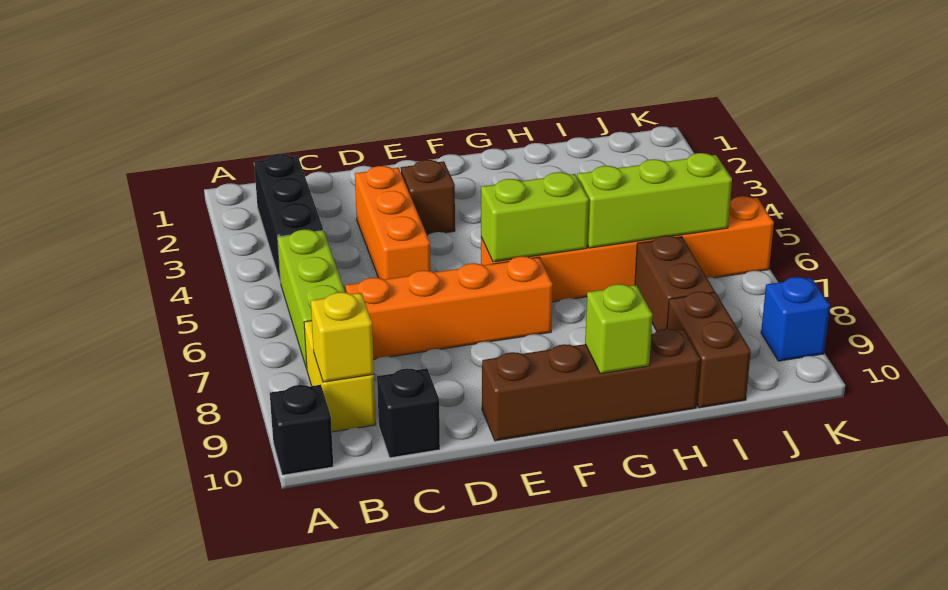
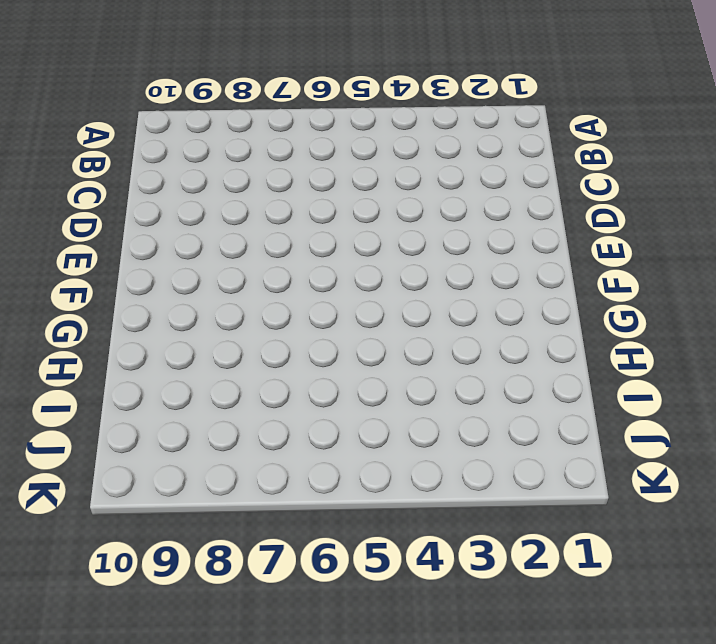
none -> black brick A10 level 1
none -> black brick B2:B4 level 1
none -> lime brick B5:B7 level 1

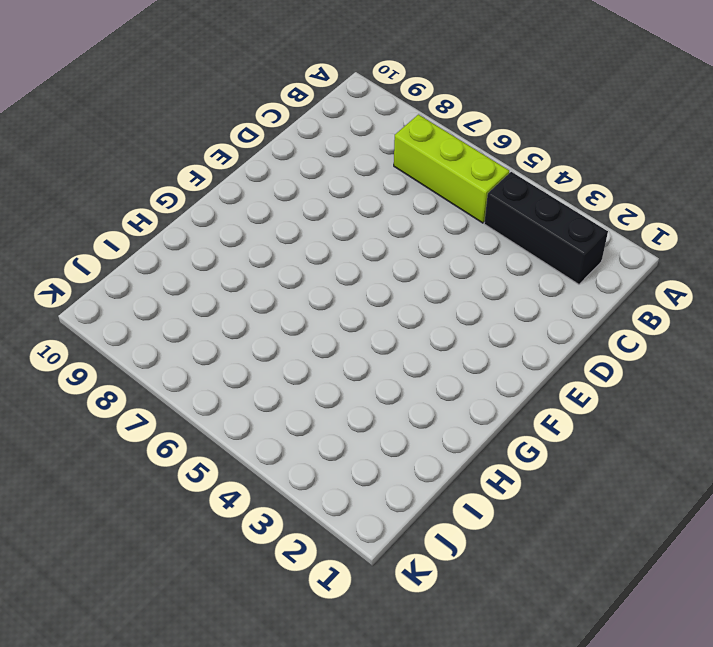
none -> black brick A10 level 1
none -> yellow brick B8:B9 level 1
none -> orange brick C7:F7 level 1

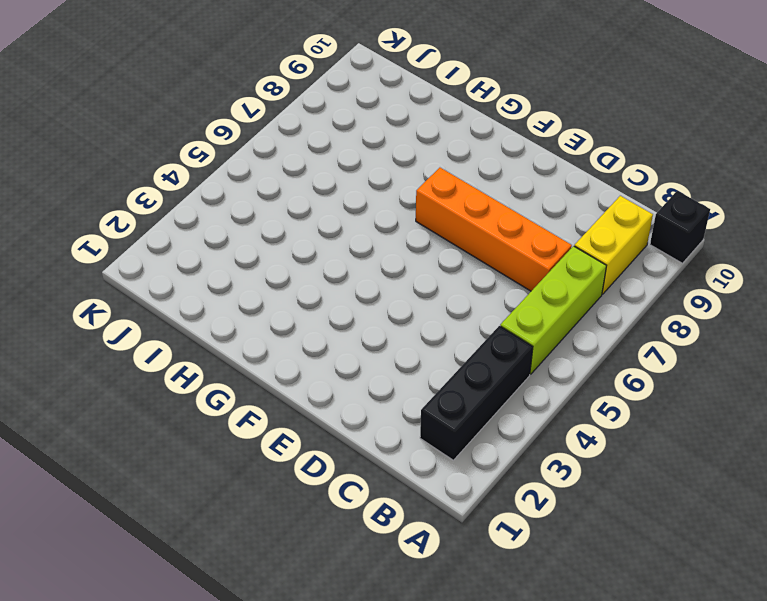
none -> black brick C10 level 1
none -> orange brick D3:D5 level 1
none -> brown brick E3 level 1

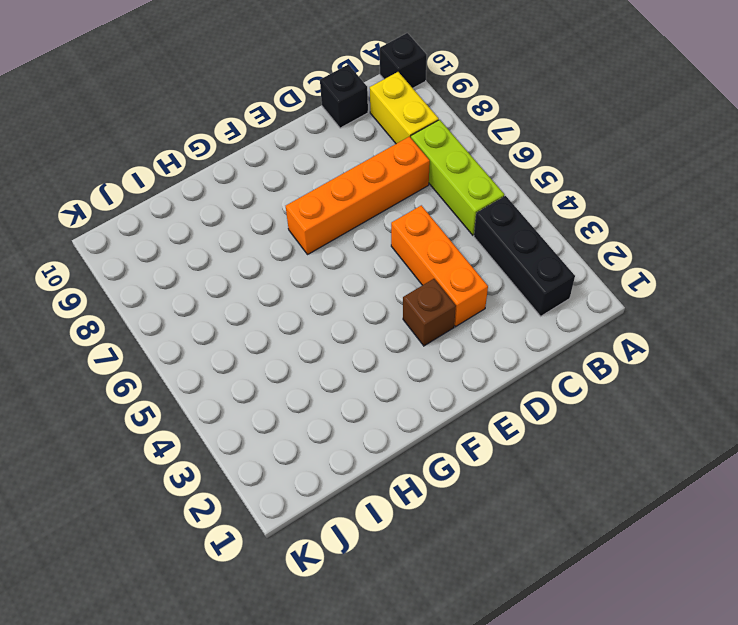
none -> brown brick E10:H10 level 1
none -> orange brick F6:K6 level 1
none -> brown brick I7:I8 level 1

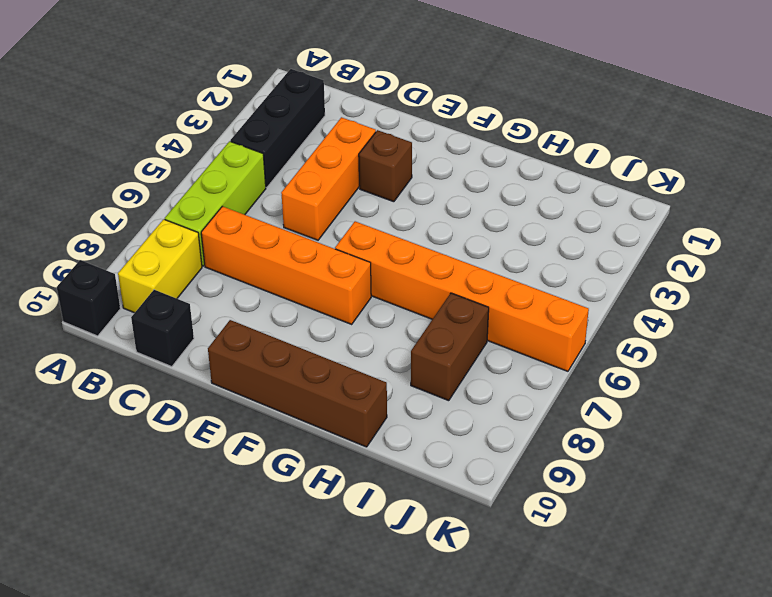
none -> brown brick I9:I10 level 1
none -> blue brick K9 level 1
none -> yellow brick B9 level 2

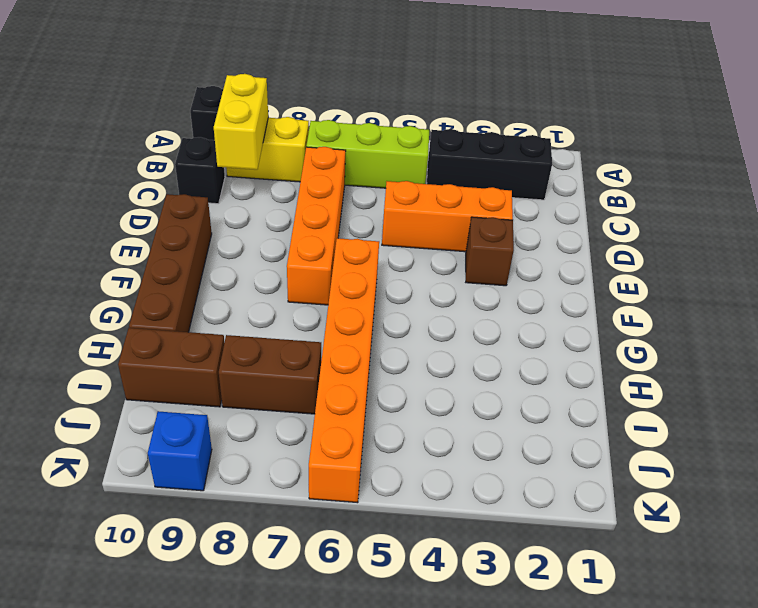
yellow brick B9:C9 level 2 -> yellow brick B9 level 2
none -> lime brick F6:G6 level 2
none -> lime brick G10 level 2
none -> lime brick H6:J6 level 2

